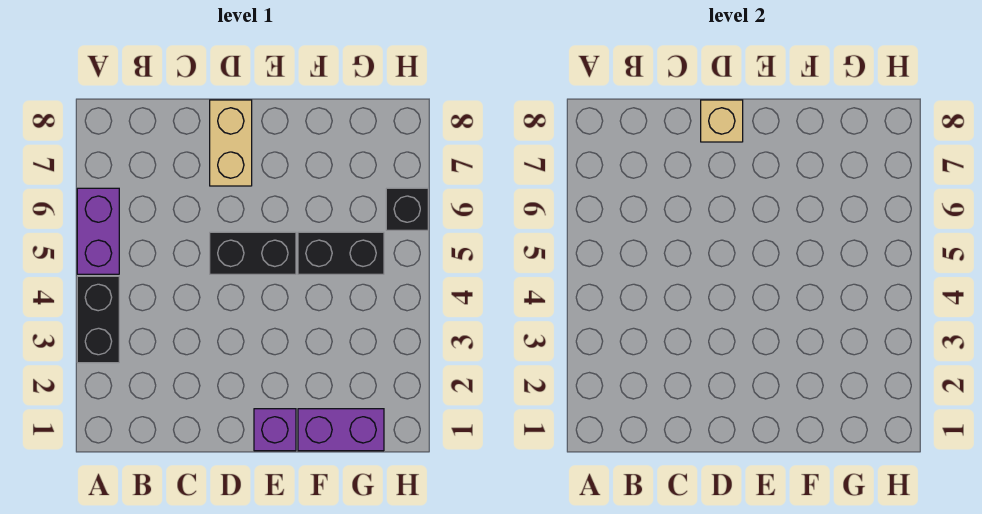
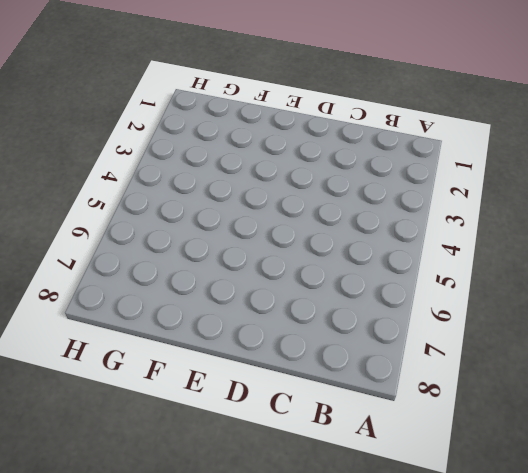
none -> black brick A3:A4 level 1
none -> purple brick A5:A6 level 1

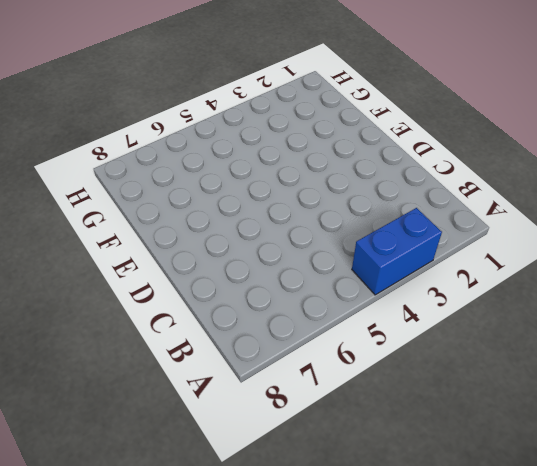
blue brick A3:A4 level 1 -> black brick A3:A4 level 1
none -> purple brick A5:A6 level 1
none -> black brick D5:E5 level 1

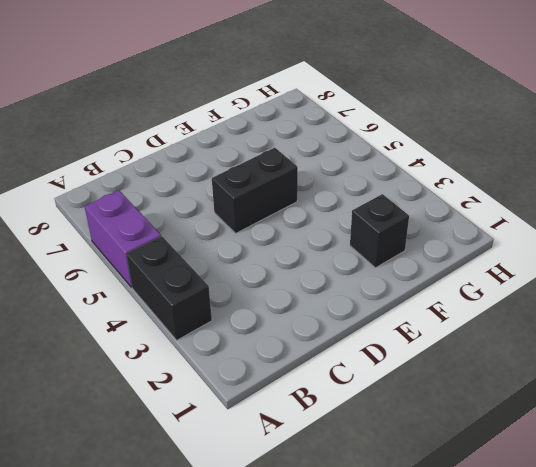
black brick F2 level 1 -> black brick H6 level 1
none -> tan brick D7:D8 level 1
none -> purple brick E1 level 1

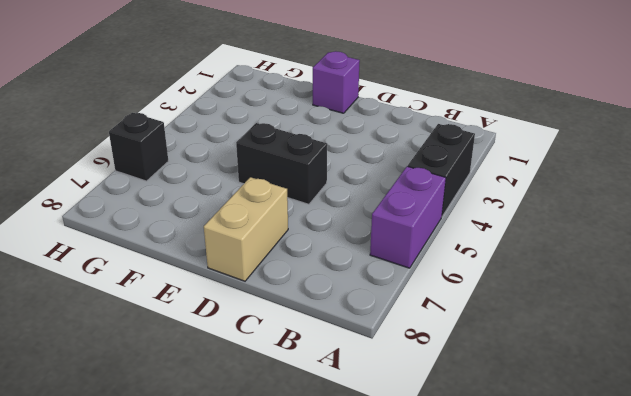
none -> purple brick F1:G1 level 1
none -> black brick F5:G5 level 1

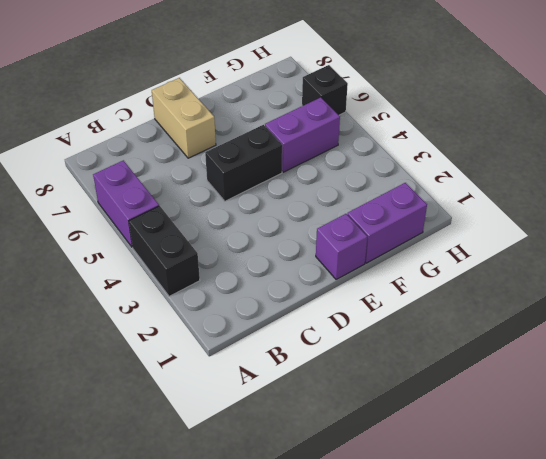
purple brick F5:G5 level 1 -> black brick F5:G5 level 1
none -> tan brick D8 level 2

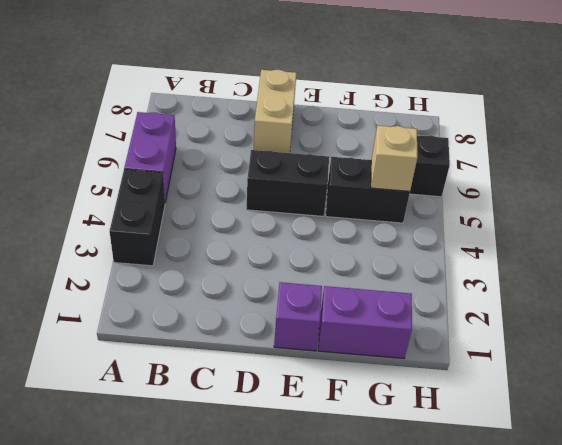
tan brick G5 level 2 -> tan brick D8 level 2

